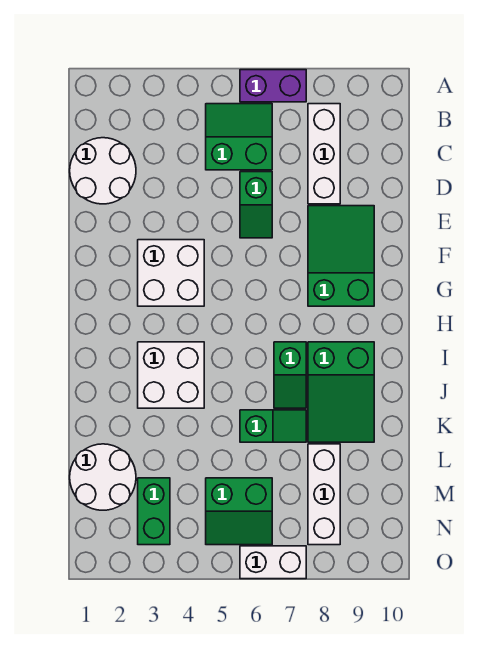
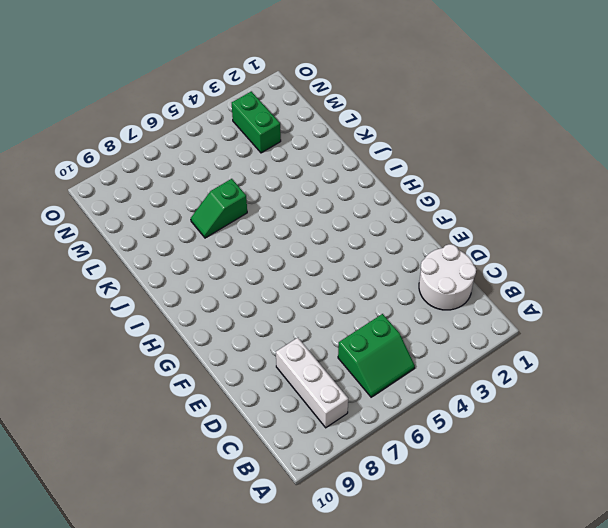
none -> purple brick A6:A7 level 1
none -> green slope D6:E6 level 1 top D
none -> green slope E8:G9 level 1 top G

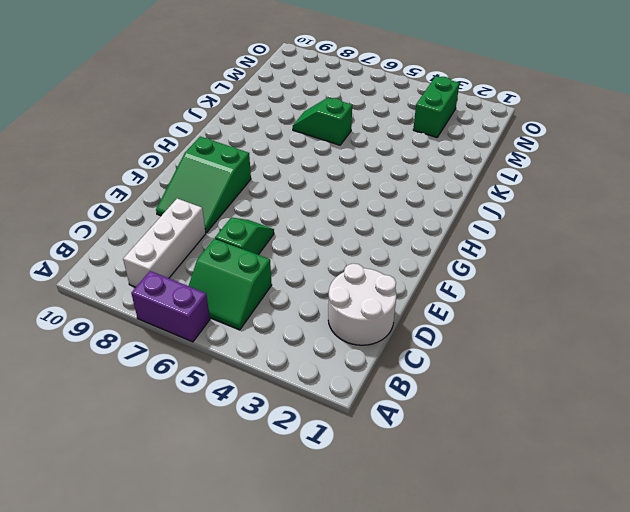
none -> white brick F3:G4 level 1
none -> white brick I3:J4 level 1
none -> green slope I7:J7 level 1 top I

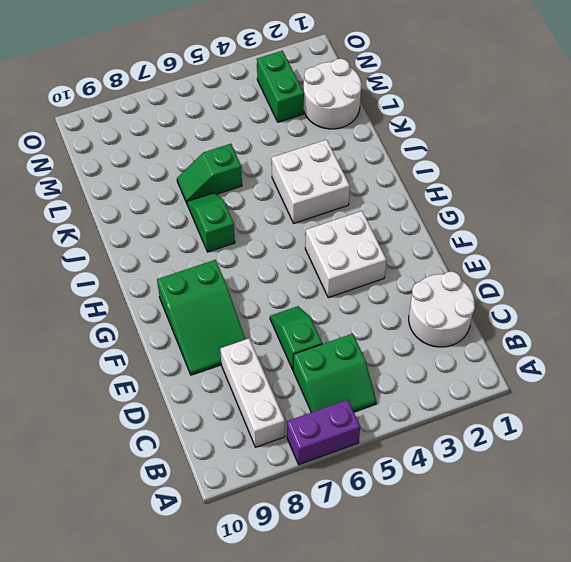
none -> green slope I8:K9 level 1 top I
none -> white brick L8:N8 level 1
none -> green slope M5:N6 level 1 top M

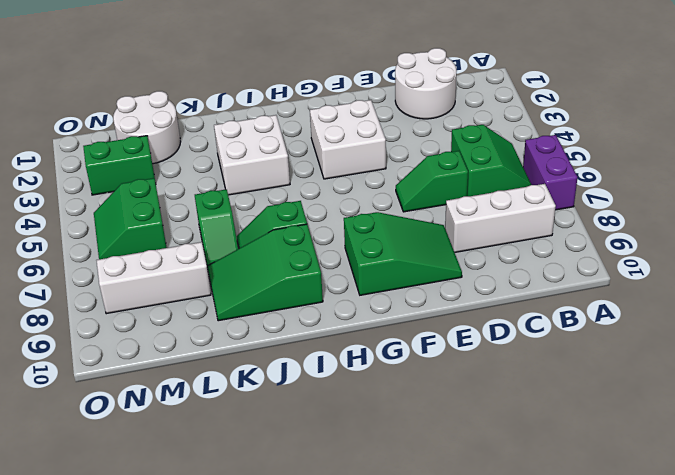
none -> white brick O6:O7 level 1

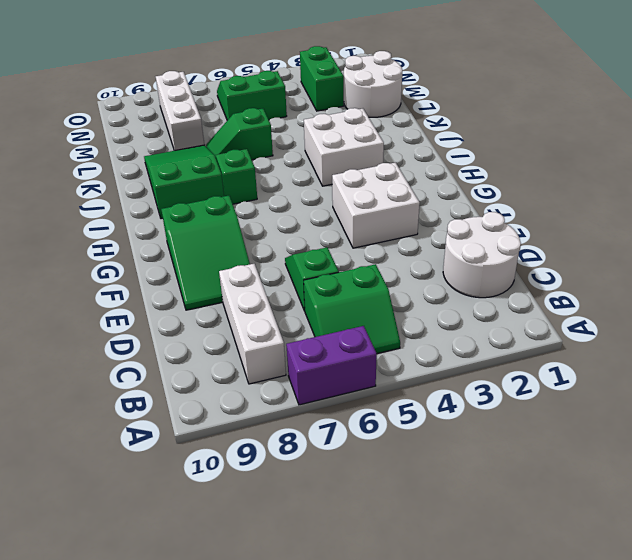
none -> white brick O6:O7 level 1

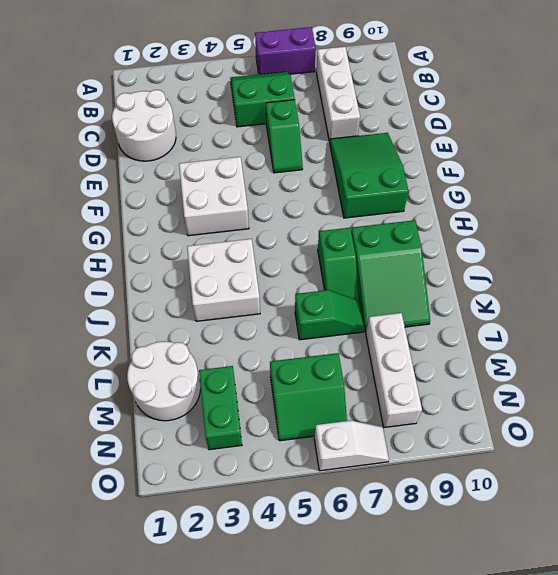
white slope O6:O7 level 1 top 6 -> white brick O6:O7 level 1

